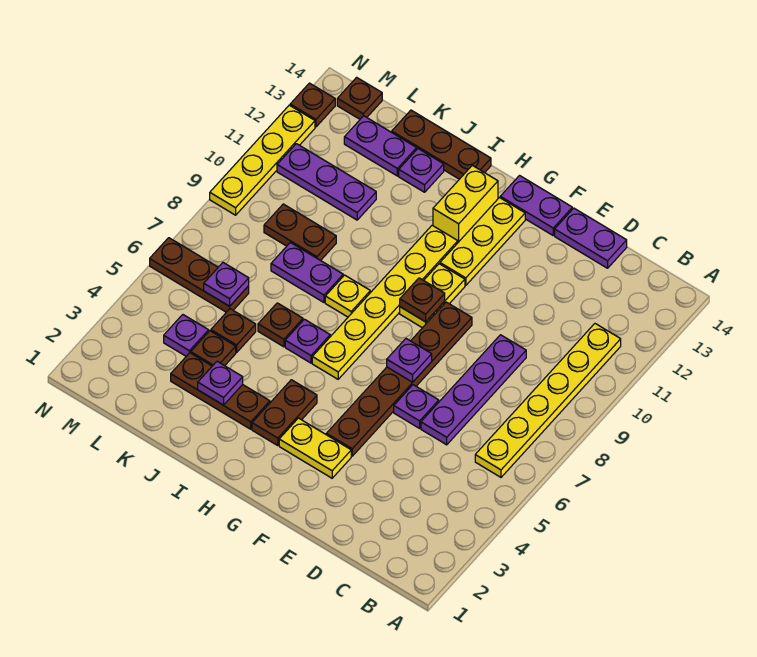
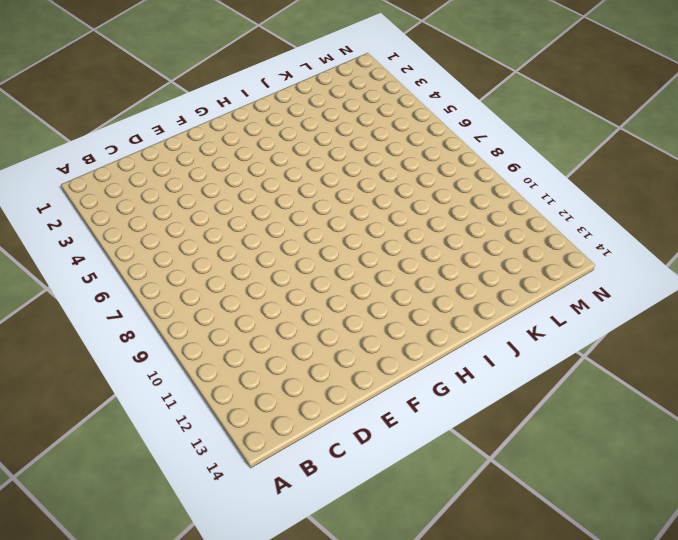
none -> yellow plate B6:B11 level 1
none -> purple plate D6:D9 level 1
none -> purple plate D14:E14 level 1
none -> purple plate E6 level 1

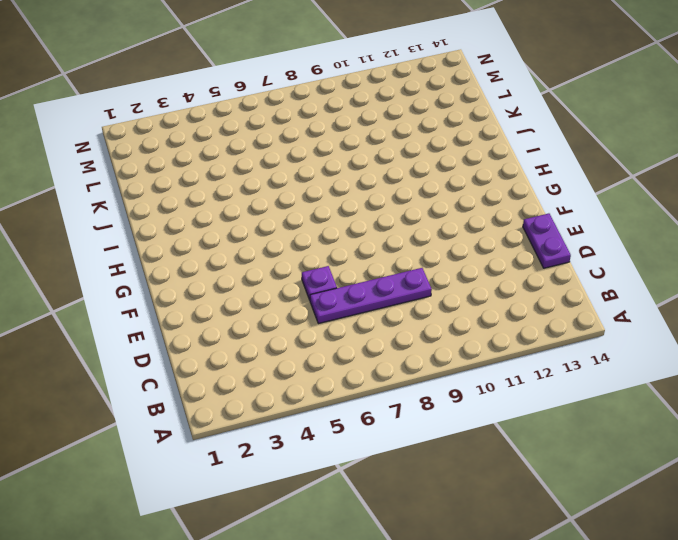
none -> yellow plate B6:B11 level 1
none -> yellow plate F3:G3 level 1
none -> brown plate F4:F9 level 1
none -> purple plate F14:G14 level 1

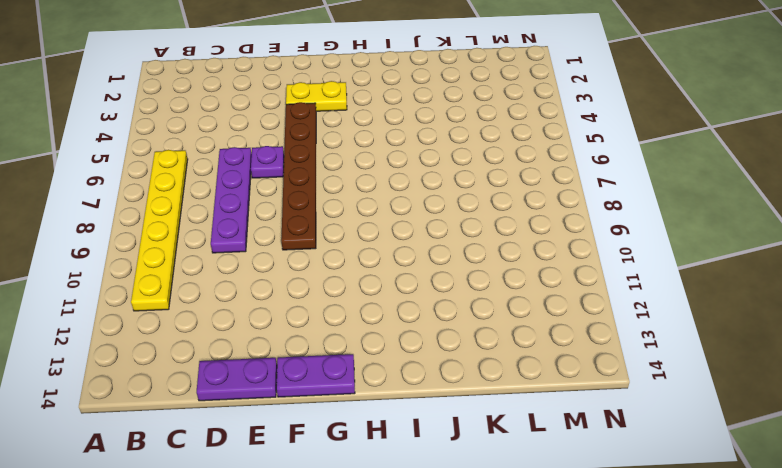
none -> yellow plate G9:G10 level 1
none -> yellow plate G11:G13 level 1
none -> brown plate H3:H4 level 1
none -> yellow plate H6:H11 level 1

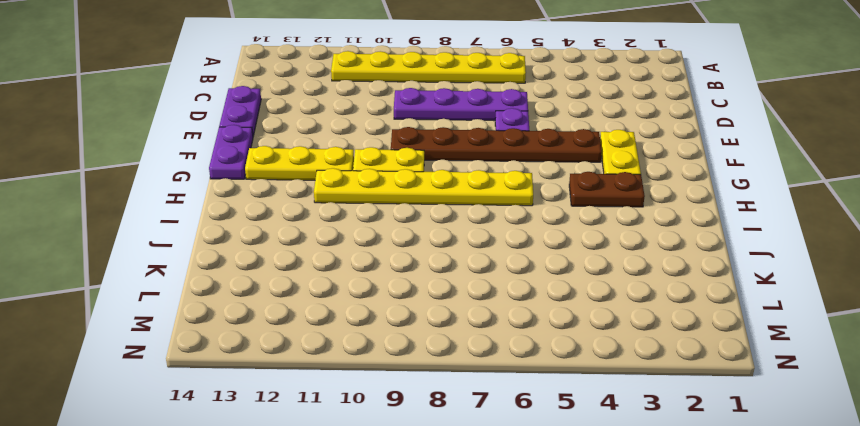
none -> yellow brick H12:H13 level 1
none -> brown plate I3:K3 level 1
none -> purple plate I6 level 1
none -> yellow plate I8 level 1

